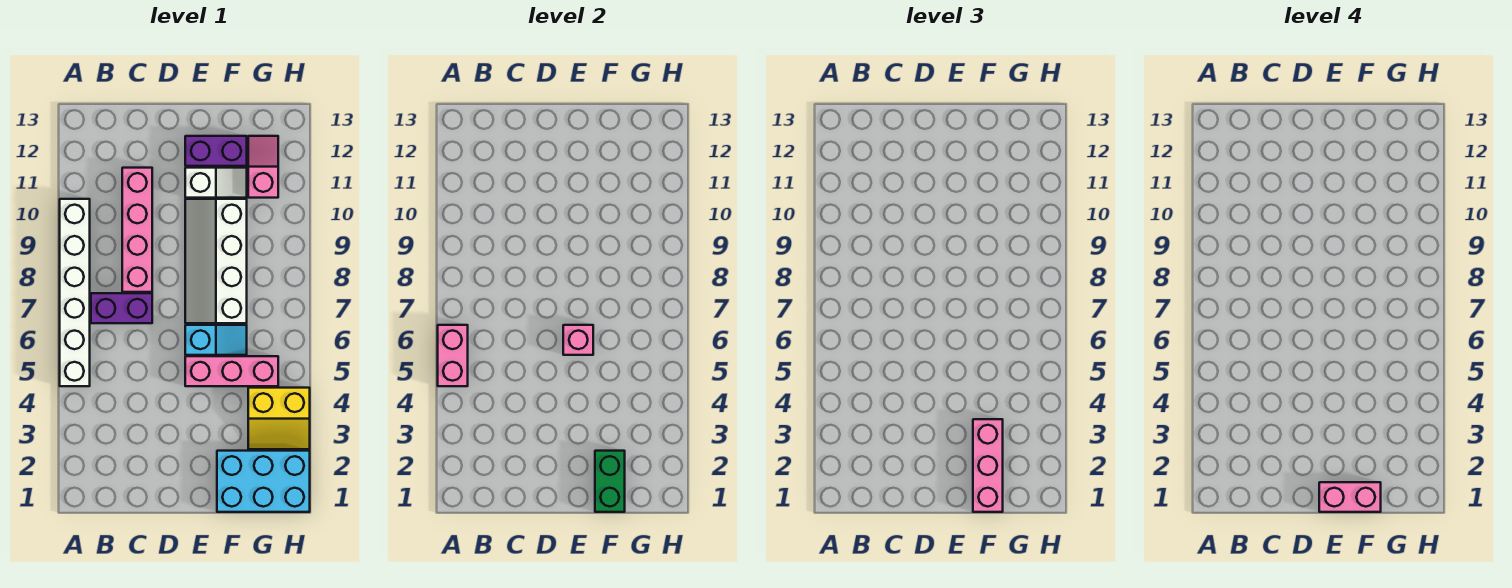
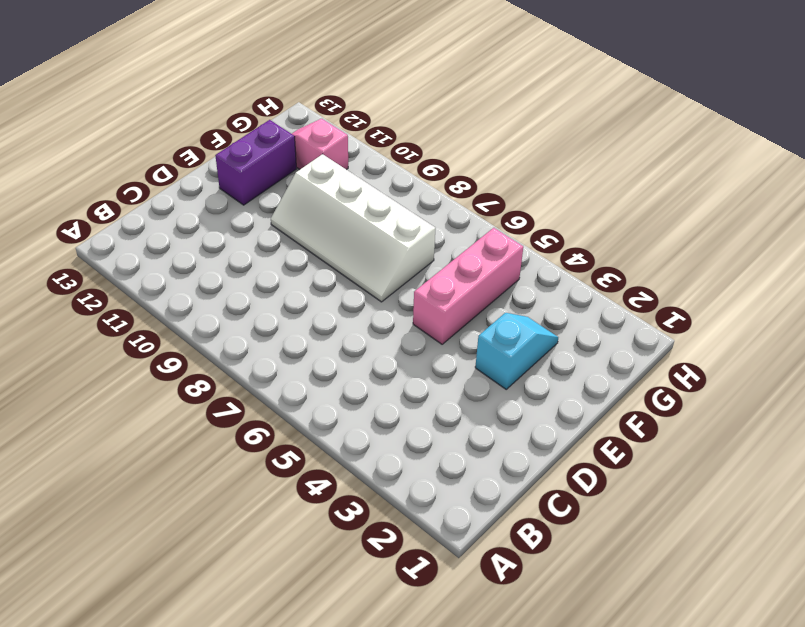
cyan slope E3:F3 level 1 top E -> cyan slope E6:F6 level 1 top E
none -> white brick A5:A10 level 1
none -> purple brick B7:C7 level 1
none -> pink brick C8:C11 level 1

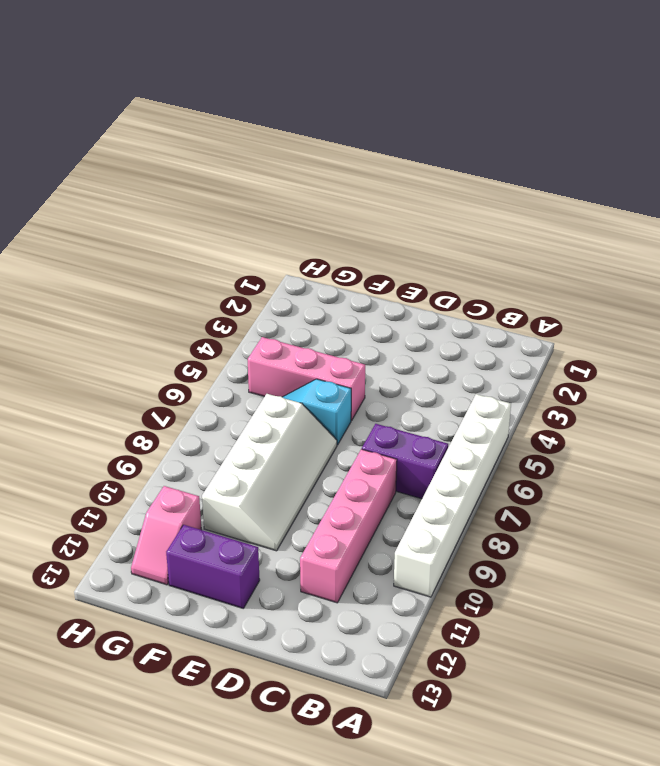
none -> white slope E11:F11 level 1 top E
none -> cyan brick F1:H2 level 1
none -> yellow slope G3:H4 level 1 top 4

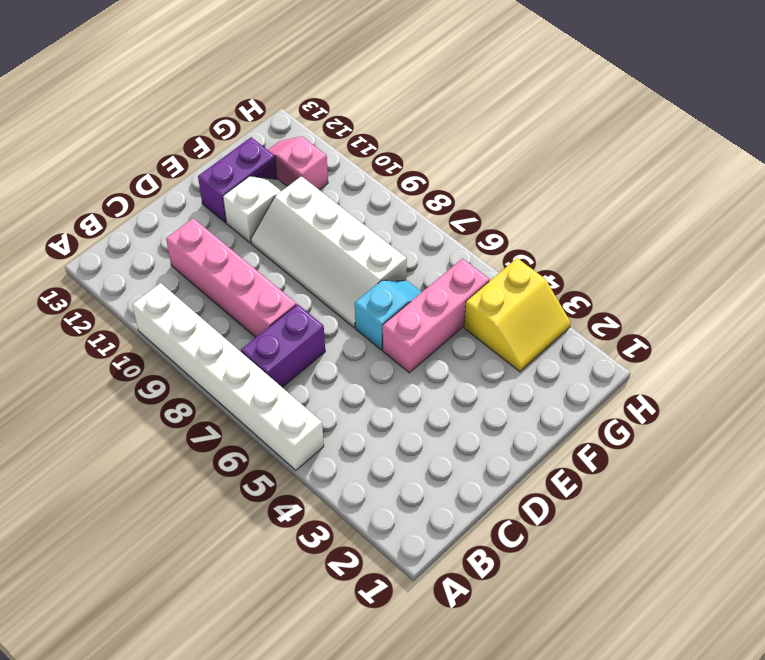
none -> cyan brick F1:H2 level 1
none -> pink brick A5:A6 level 2
none -> pink brick E6 level 2

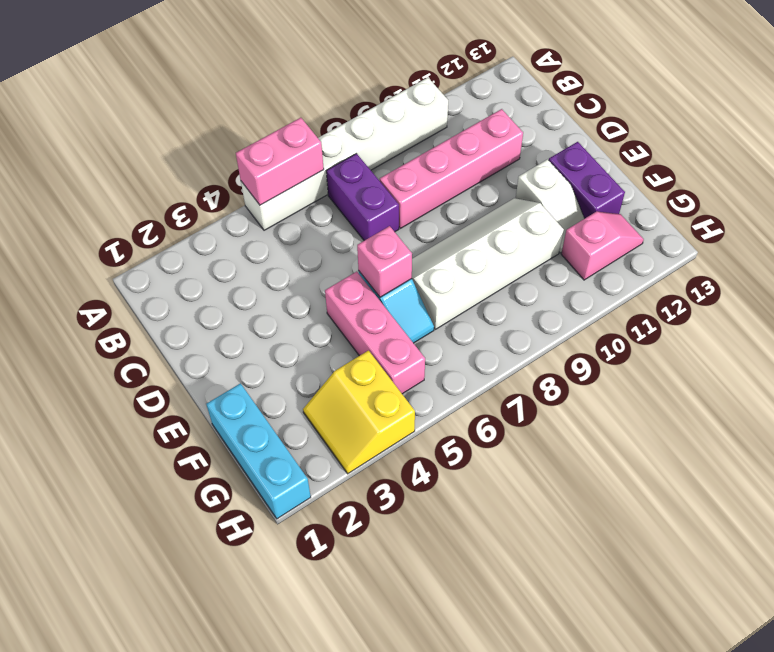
cyan brick F1:H1 level 1 -> cyan brick F1:H2 level 1
none -> green brick F1:F2 level 2
none -> pink brick F1:F3 level 3
none -> pink brick E1:F1 level 4

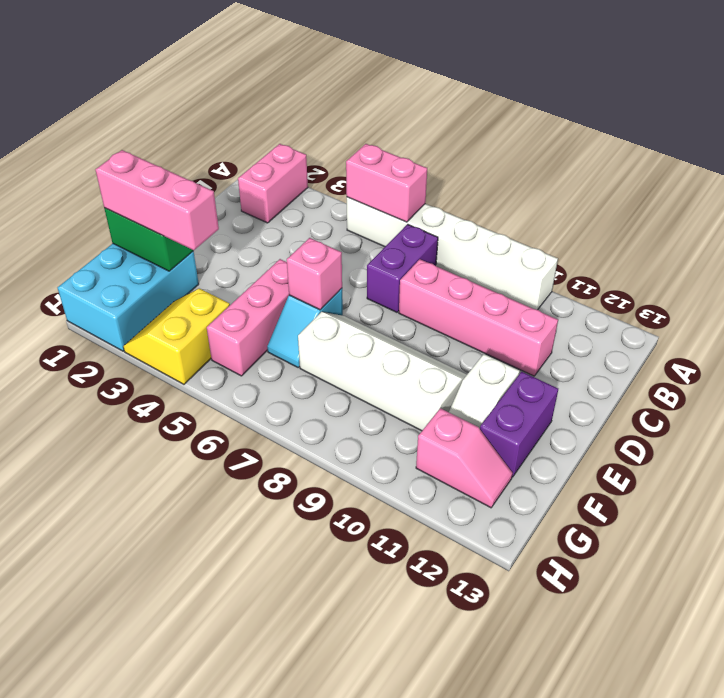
pink brick A2:B2 level 1 -> pink brick E1:F1 level 4

